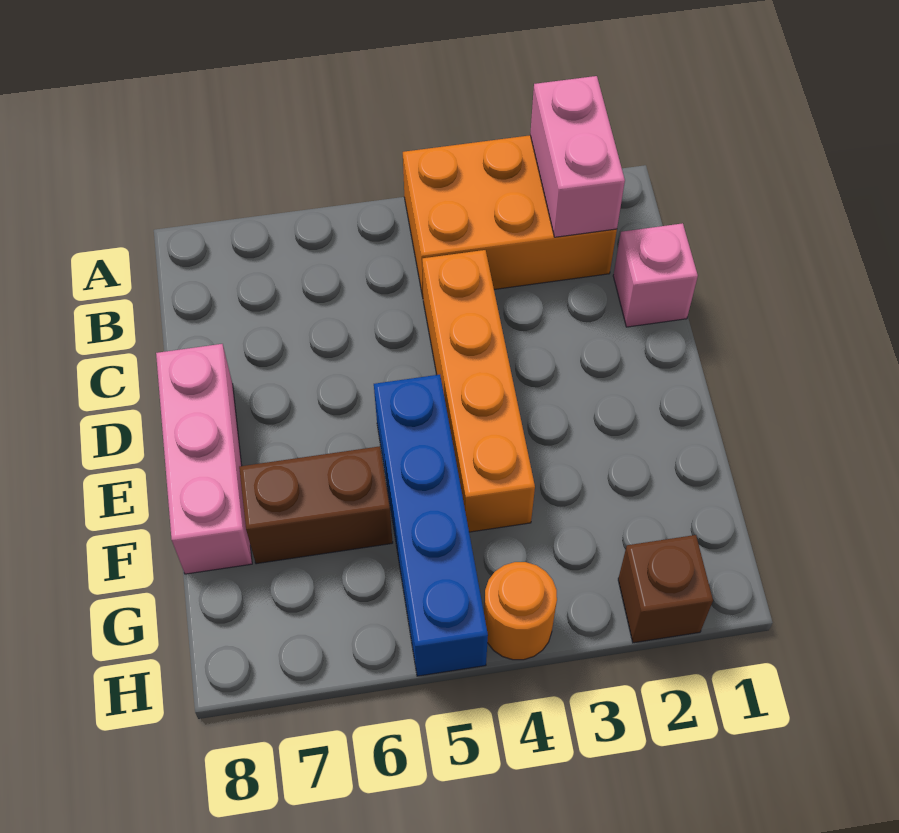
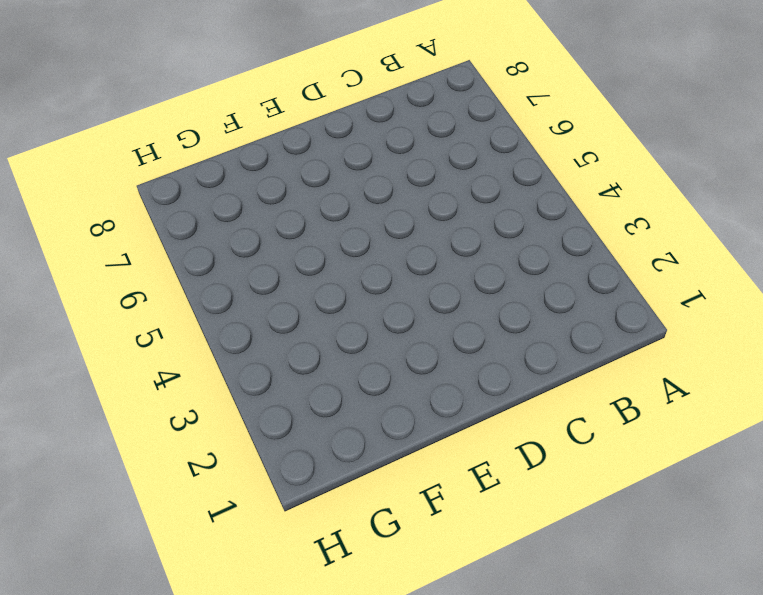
none -> orange brick A2:B4 level 1
none -> pink brick C1 level 1

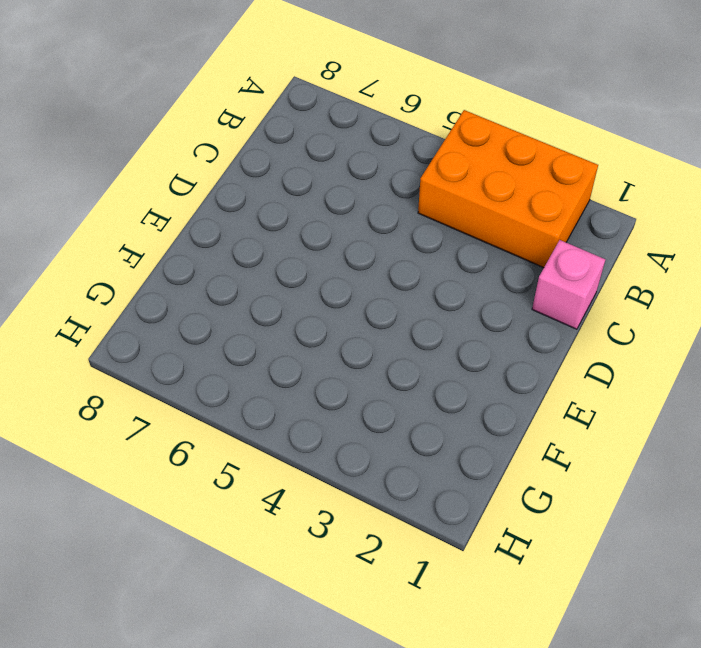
none -> orange brick C4:F4 level 1
none -> pink brick D8:F8 level 1

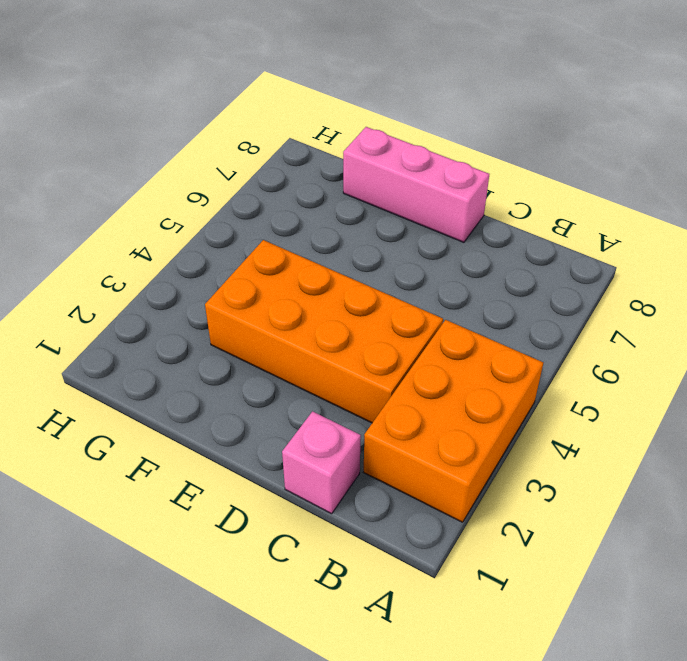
orange brick C3:F4 level 1 -> orange brick C4:F4 level 1
none -> blue brick E5:H5 level 1
none -> brown brick F6:F7 level 1

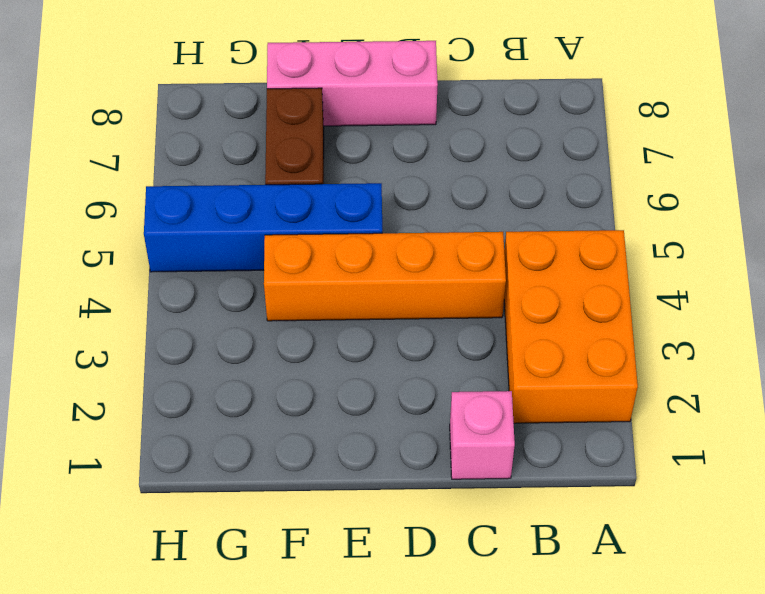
none -> brown brick H2 level 1
none -> orange round brick H4 level 1

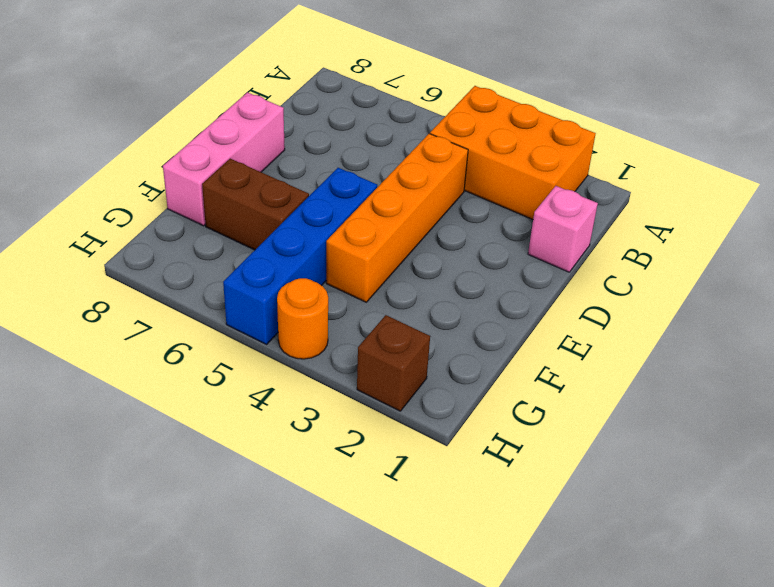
none -> pink brick A2:B2 level 2

